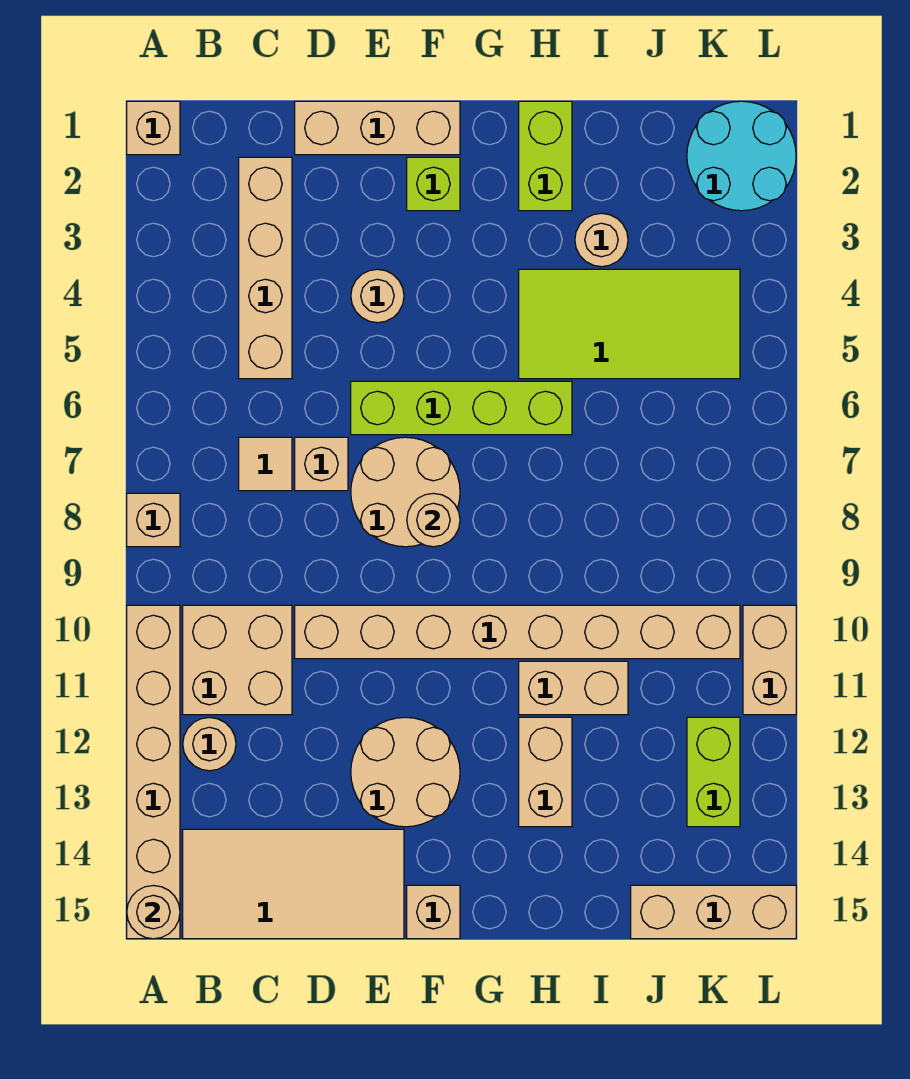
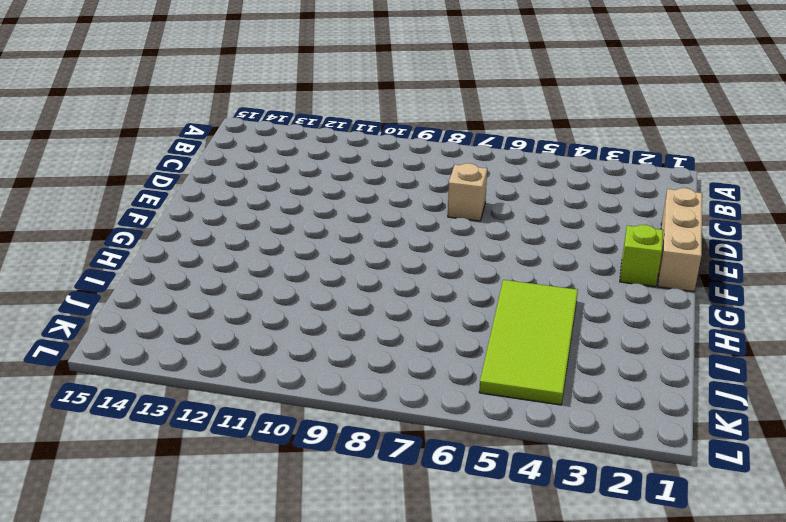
none -> tan brick A1 level 1
none -> tan brick A8 level 1
none -> tan brick A10:A15 level 1

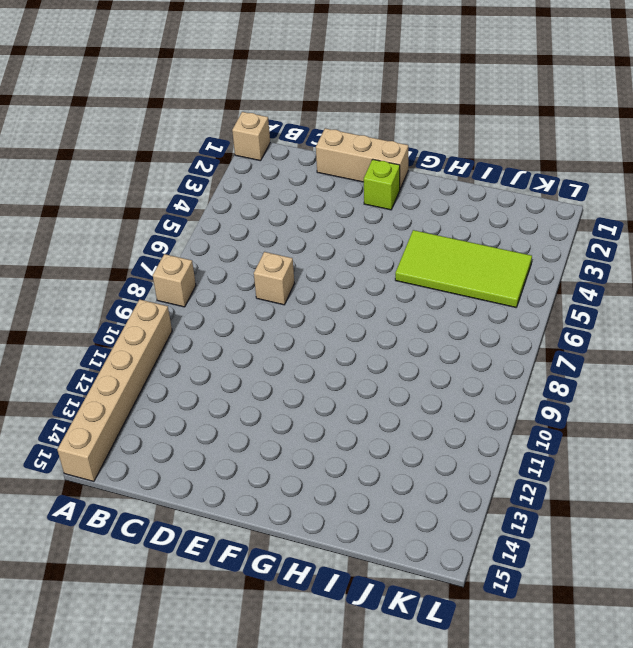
none -> tan brick B10:C11 level 1
none -> tan round brick B12 level 1
none -> tan tile B14:E15 level 1

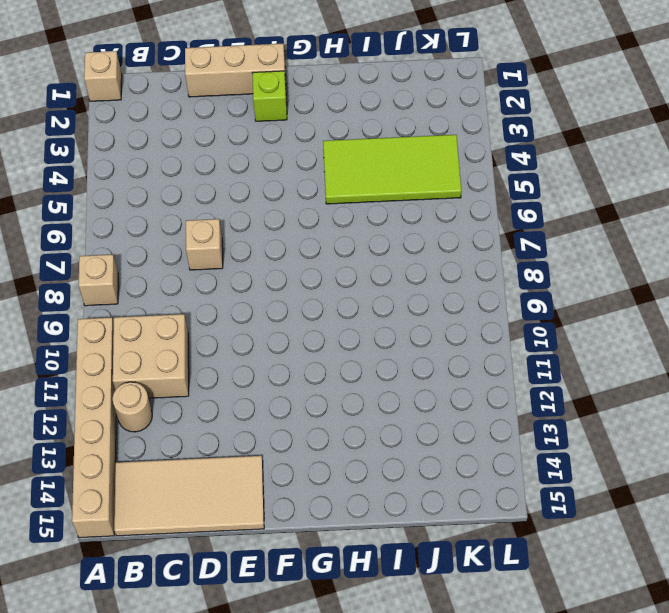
none -> tan brick C2:C5 level 1
none -> tan tile C7 level 1
none -> tan brick D10:K10 level 1

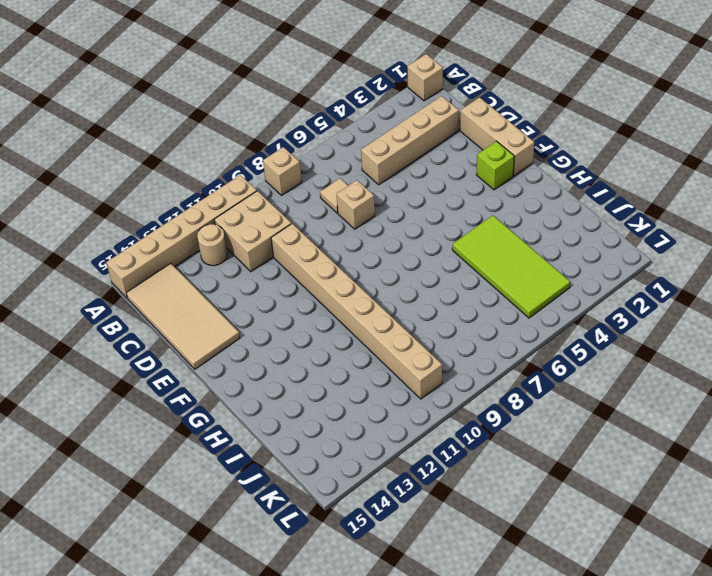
none -> tan round brick E4 level 1
none -> lime brick E6:H6 level 1
none -> tan round brick E7:F8 level 1

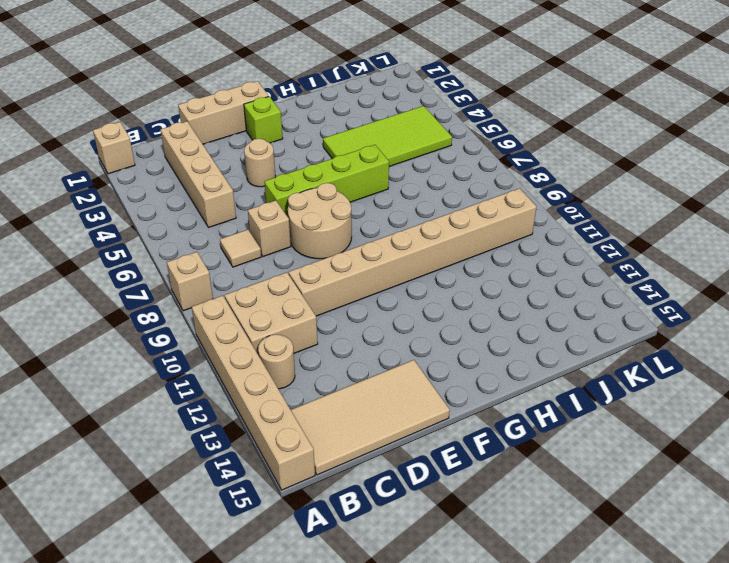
none -> tan round brick E12:F13 level 1
none -> tan brick F15 level 1
none -> lime brick H1:H2 level 1

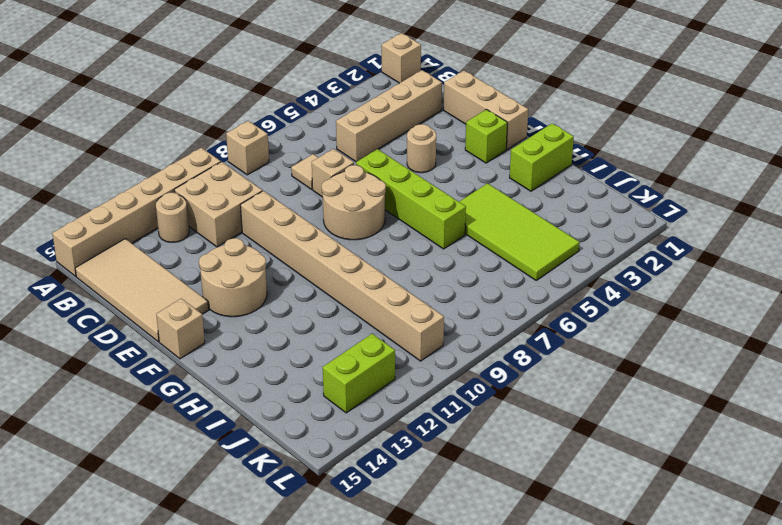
none -> tan brick H11:I11 level 1
none -> tan brick H12:H13 level 1
none -> tan round brick I3 level 1

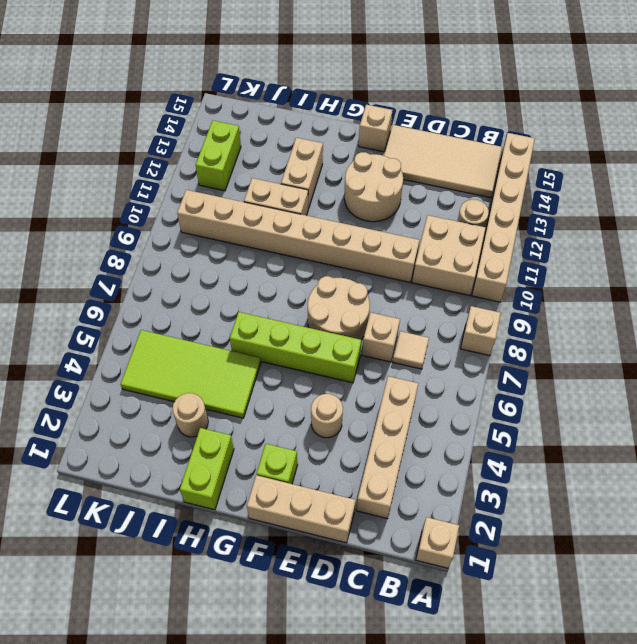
none -> tan brick J15:L15 level 1
none -> cyan round brick K1:L2 level 1
none -> tan brick L10:L11 level 1

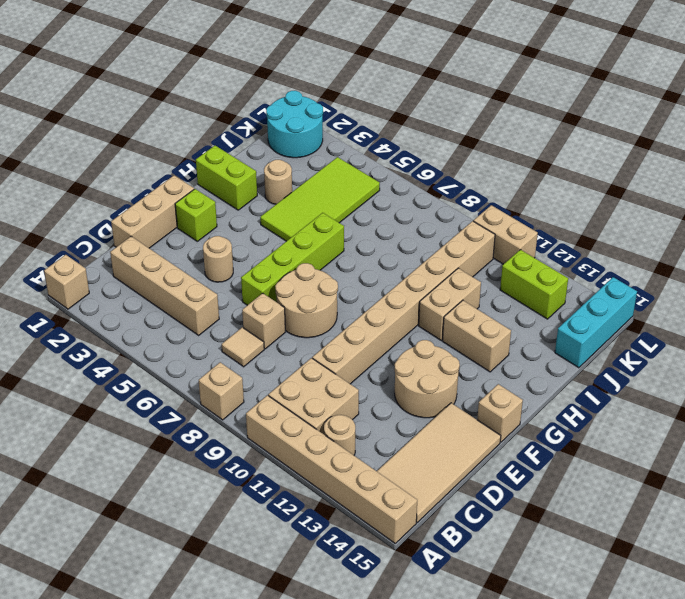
cyan brick J15:L15 level 1 -> tan brick J15:L15 level 1
none -> tan round brick A15 level 2
none -> tan round brick F8 level 2

